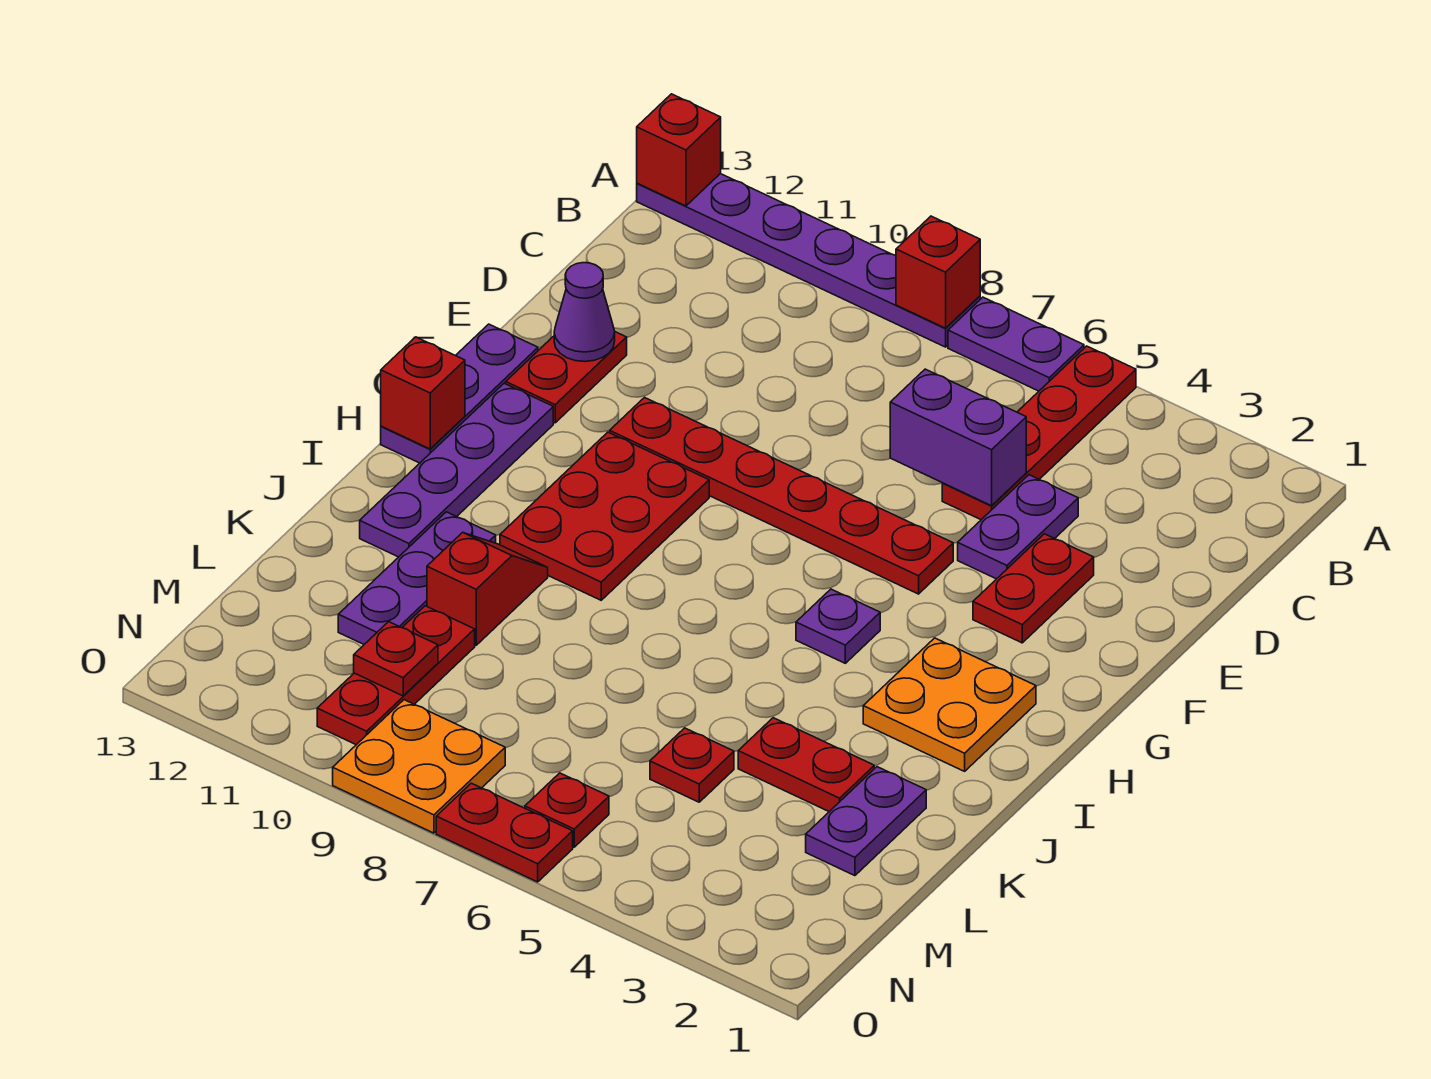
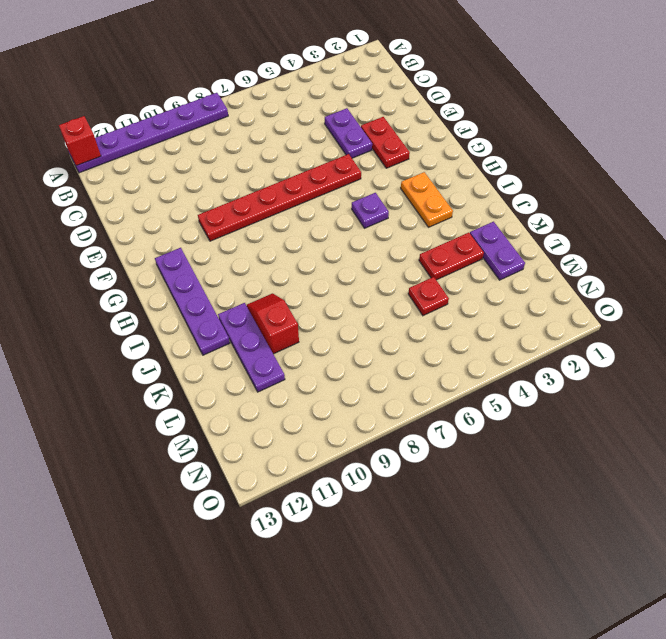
orange plate H3:I3 level 1 -> orange plate H2:I3 level 1
none -> red plate A5:D5 level 1
none -> purple plate A6:A7 level 1
none -> red plate E12:F12 level 1

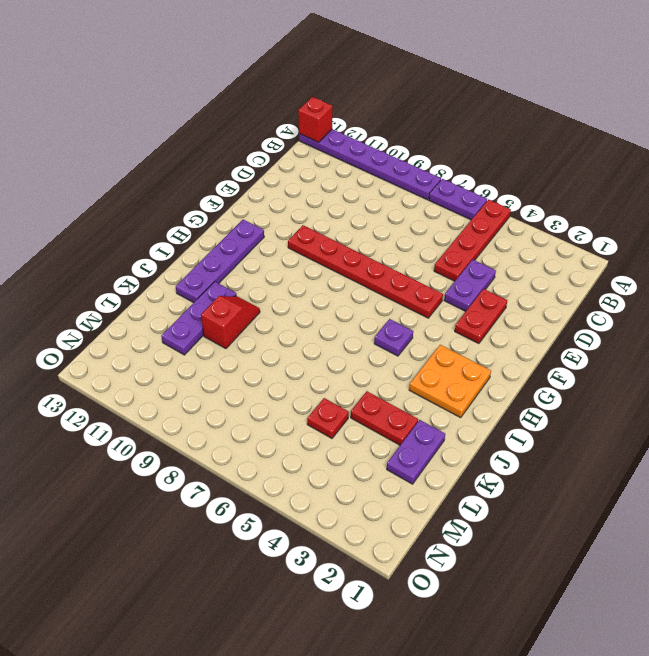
none -> red plate E12:F12 level 1
none -> purple plate F13:H13 level 1
none -> red plate G9:I10 level 1

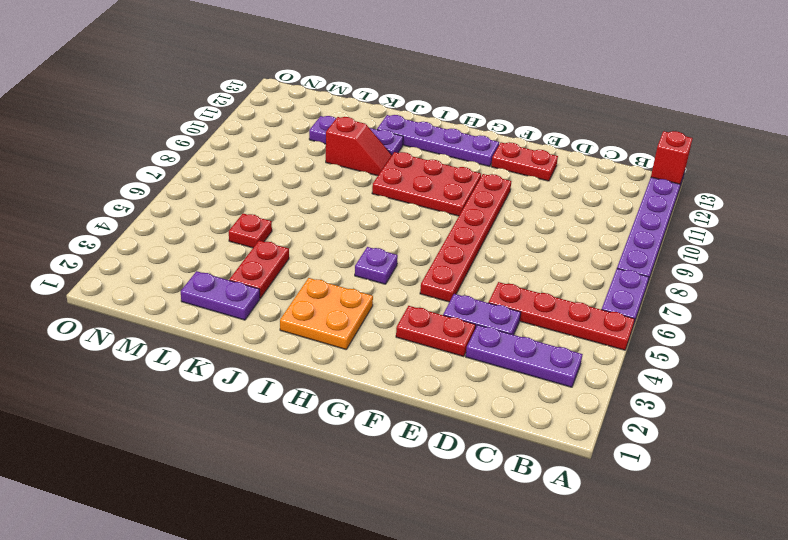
purple plate B3:D3 level 1 -> purple plate F13:H13 level 1
none -> red plate L10:N10 level 1
none -> red plate N6 level 1
none -> orange plate N8:O9 level 1

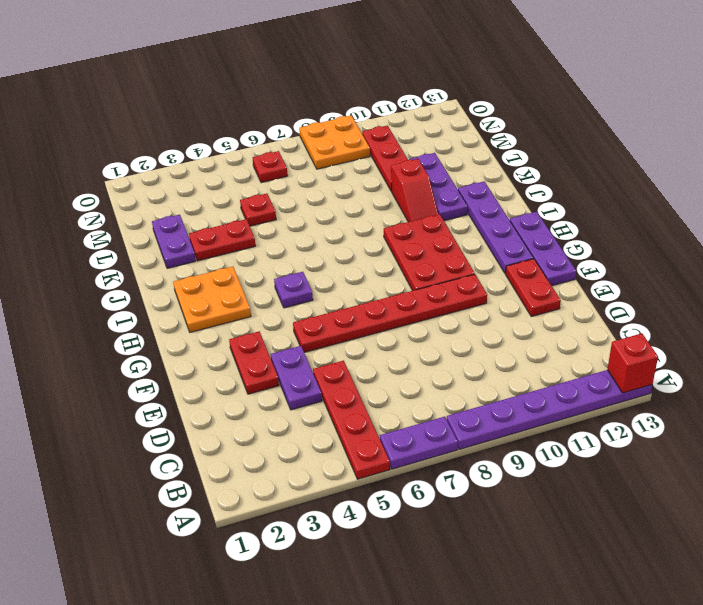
none -> red plate O6:O7 level 1
none -> red brick A8 level 2
none -> purple brick D5:D6 level 2

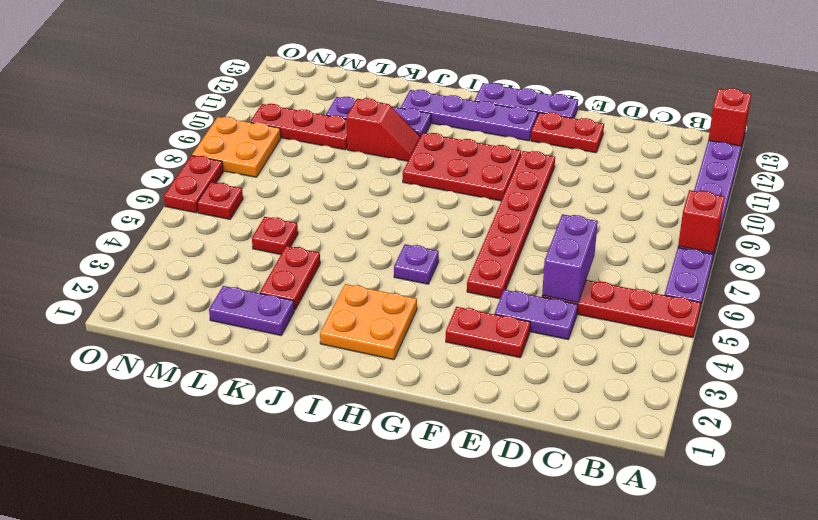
none -> purple cone E12 level 2
none -> red brick H13 level 2
none -> red plate M10 level 2

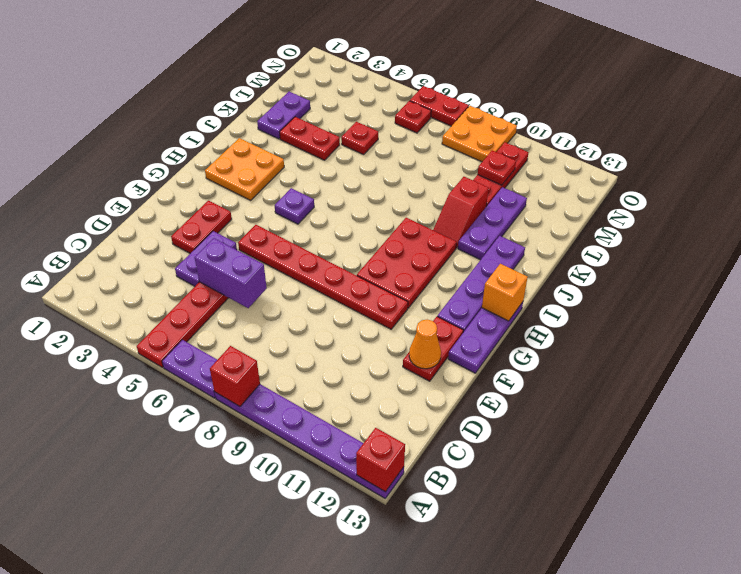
orange cone E12 level 2 -> purple cone E12 level 2
orange brick H13 level 2 -> red brick H13 level 2

